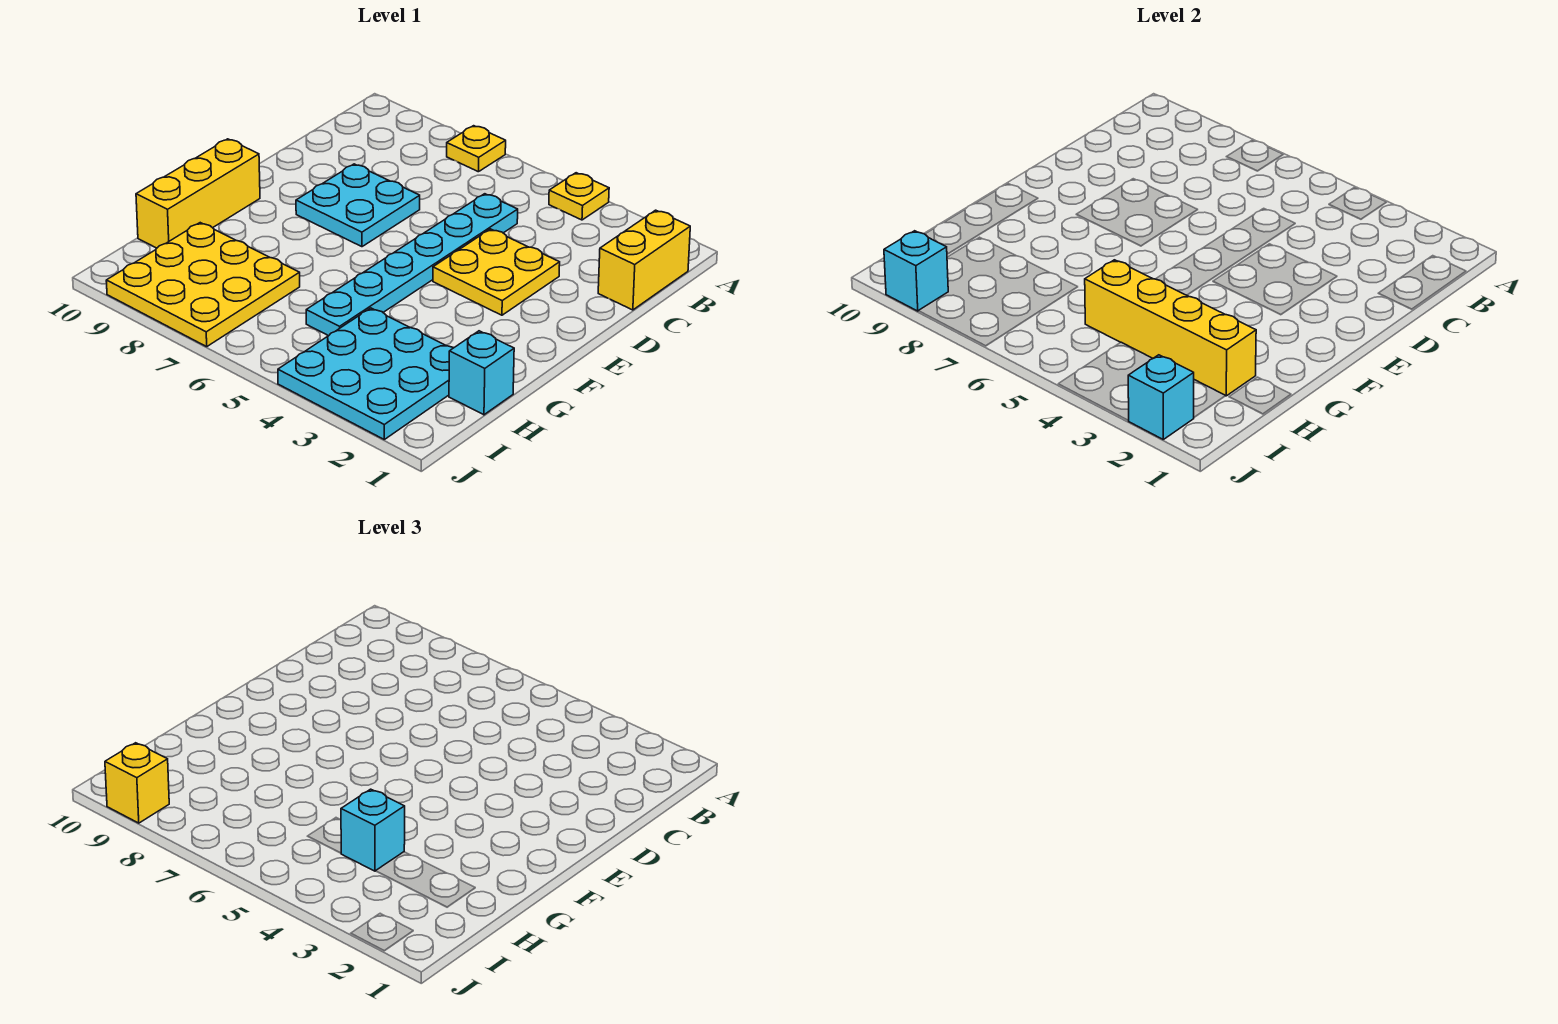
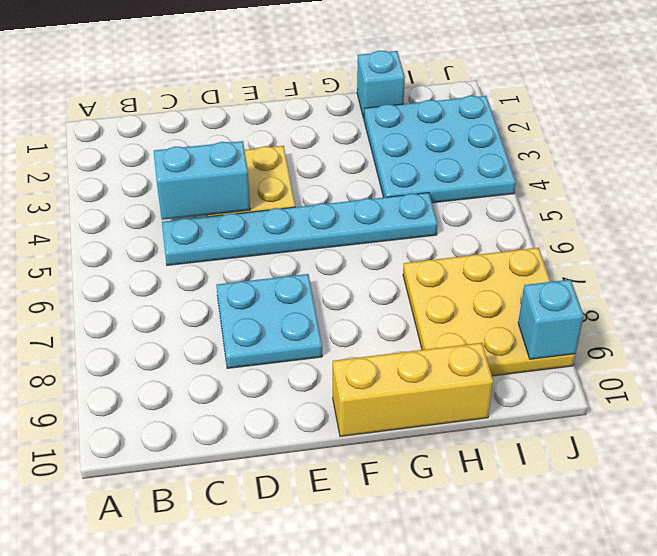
cyan brick C4:D4 level 2 -> none
none -> yellow plate A4 level 1
none -> yellow plate A7 level 1
none -> yellow brick B1:C1 level 1

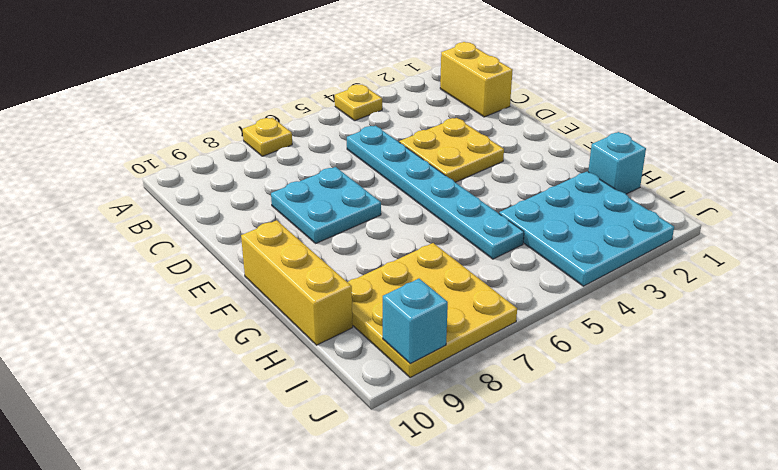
none -> yellow brick H2:H5 level 2
none -> cyan brick J2 level 2
none -> cyan brick H4 level 3

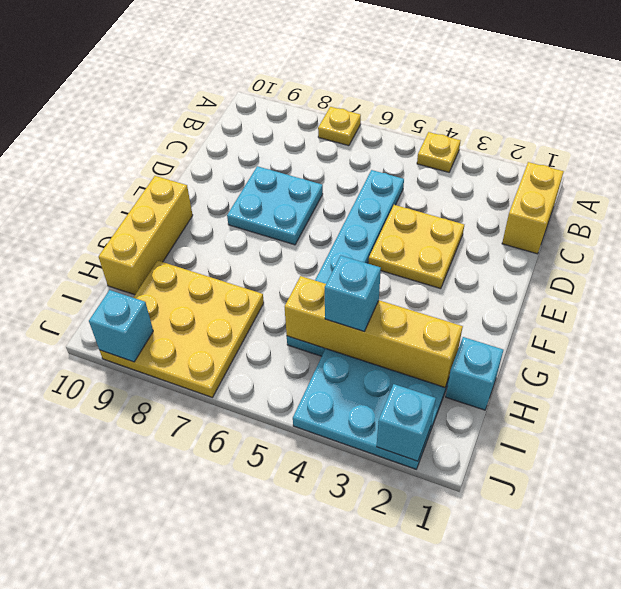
none -> yellow brick J9 level 3

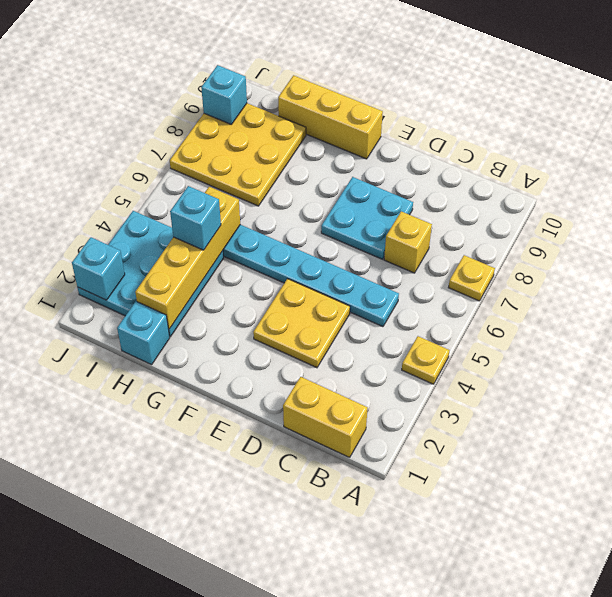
yellow brick C7 level 1 -> yellow brick J9 level 3

